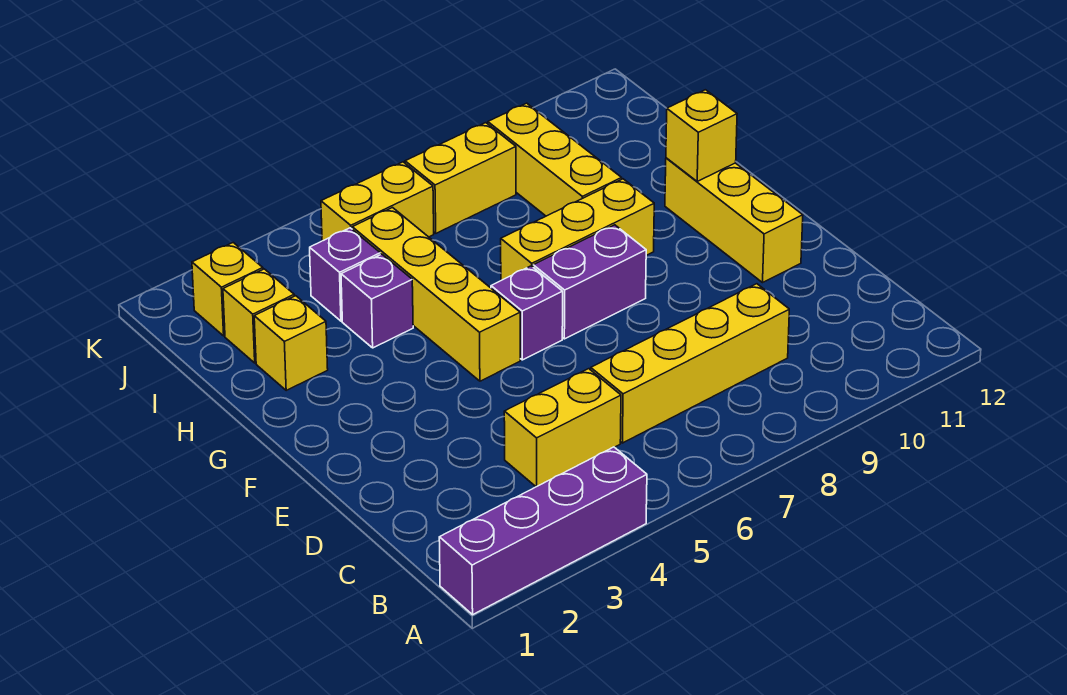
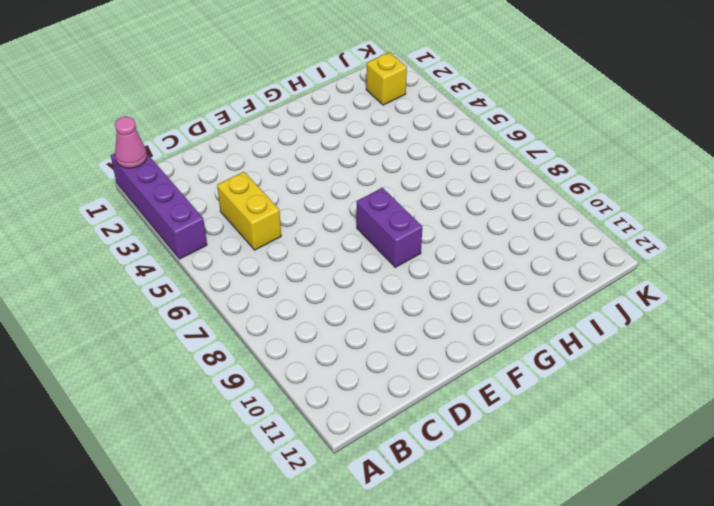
pink cone A1 level 2 -> none
none -> yellow brick C6:C9 level 1
none -> yellow brick E11:G11 level 1
none -> yellow brick F5:I5 level 1

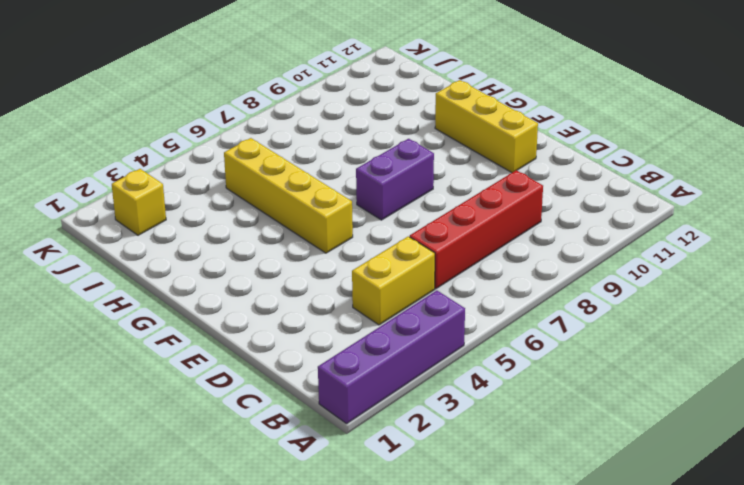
red brick C6:C9 level 1 -> yellow brick C6:C9 level 1
none -> purple brick F6 level 1
none -> yellow brick G7:G9 level 1
none -> yellow brick H2 level 1

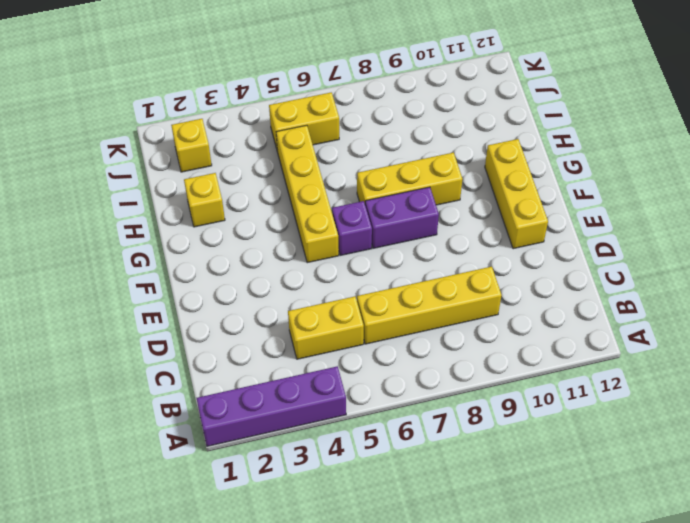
none -> purple brick H4 level 1
none -> yellow brick H9:J9 level 1
none -> yellow brick I2 level 1

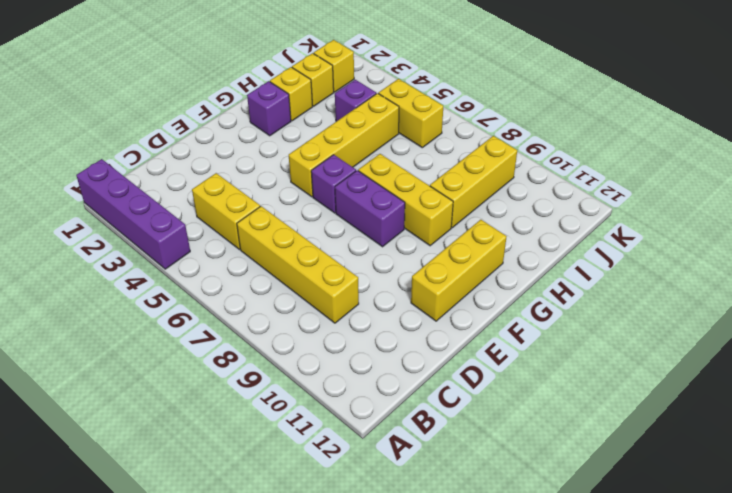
purple brick G2 level 1 -> purple brick H4 level 1
none -> yellow brick J7:J8 level 1
none -> yellow brick G11 level 2

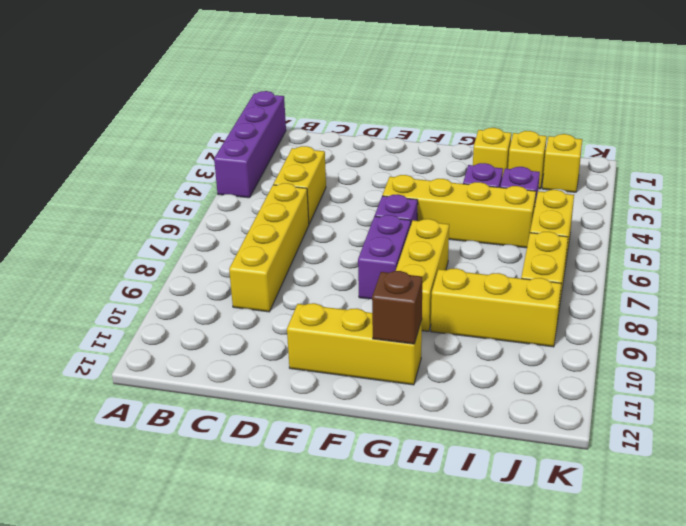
brown brick G11 level 2 -> yellow brick G11 level 2

